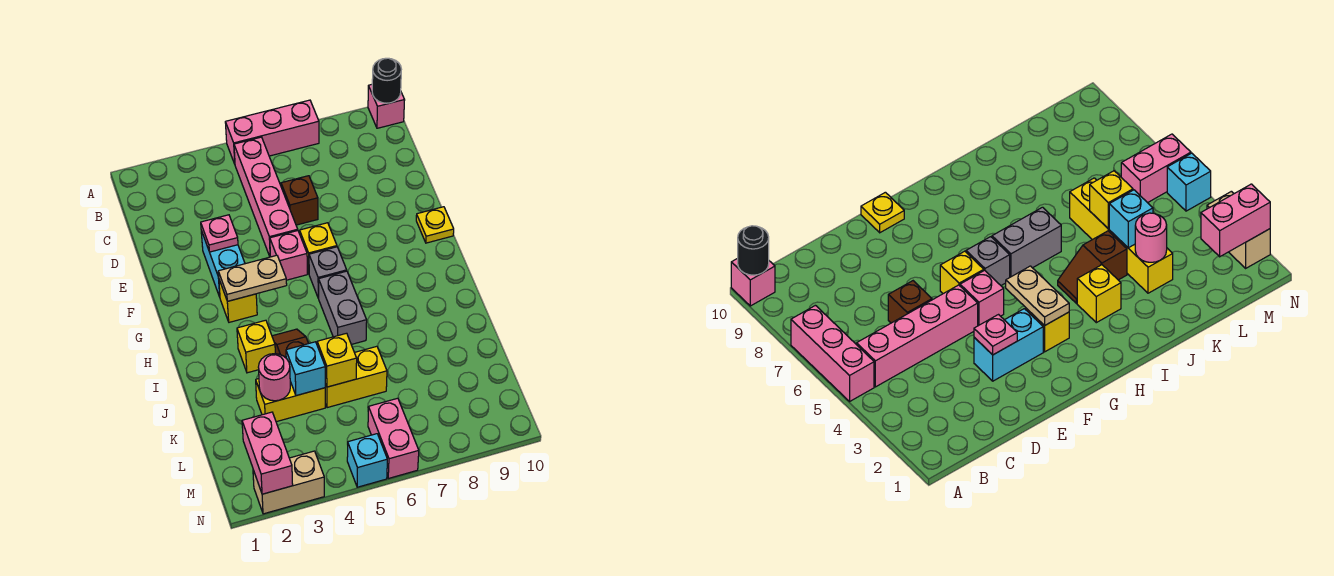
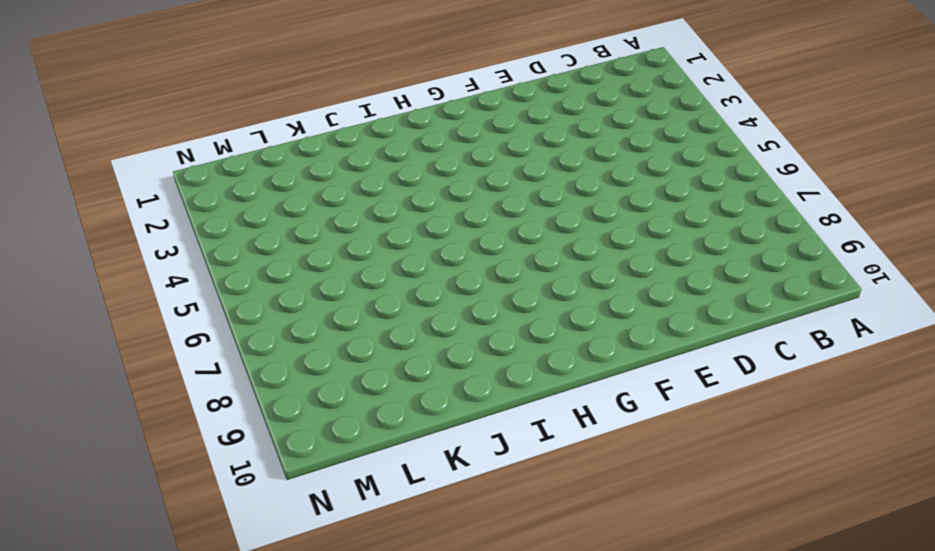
none -> pink brick A5:A7 level 1
none -> pink brick A10 level 1
none -> pink brick B5:E5 level 1

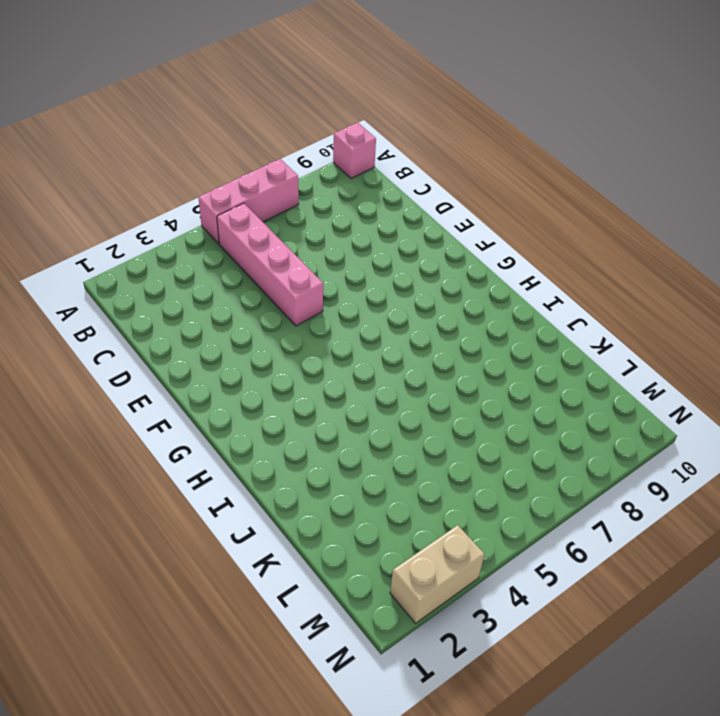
none -> brown brick D6 level 1
none -> cyan brick E3:F3 level 1
none -> pink brick F5 level 1

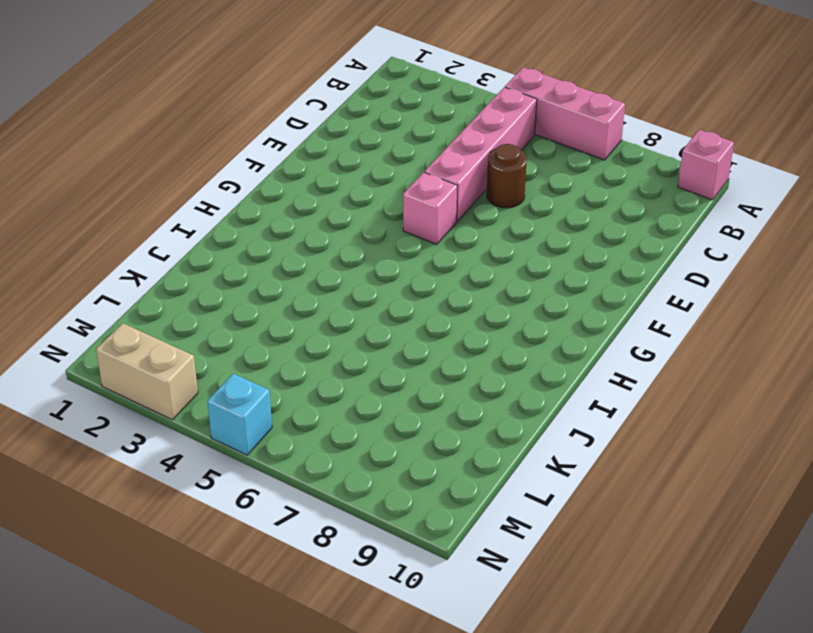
brown round brick D6 level 1 -> brown brick D6 level 1
none -> cyan brick E3:F3 level 1
none -> yellow brick F6 level 1
none -> yellow plate F10 level 1

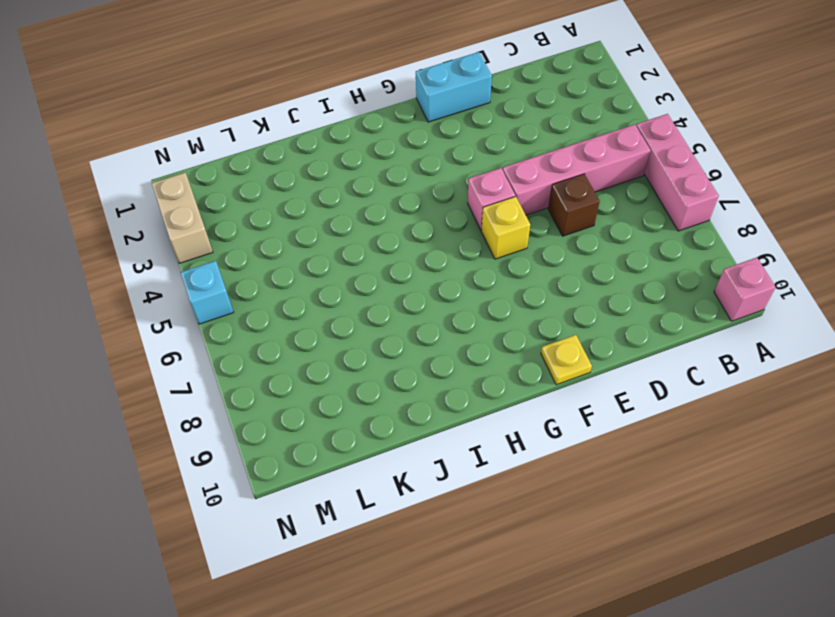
cyan brick E1:F1 level 1 -> cyan brick E3:F3 level 1
none -> yellow brick G3 level 1
none -> grey brick G6 level 1
none -> grey brick H6:I6 level 1

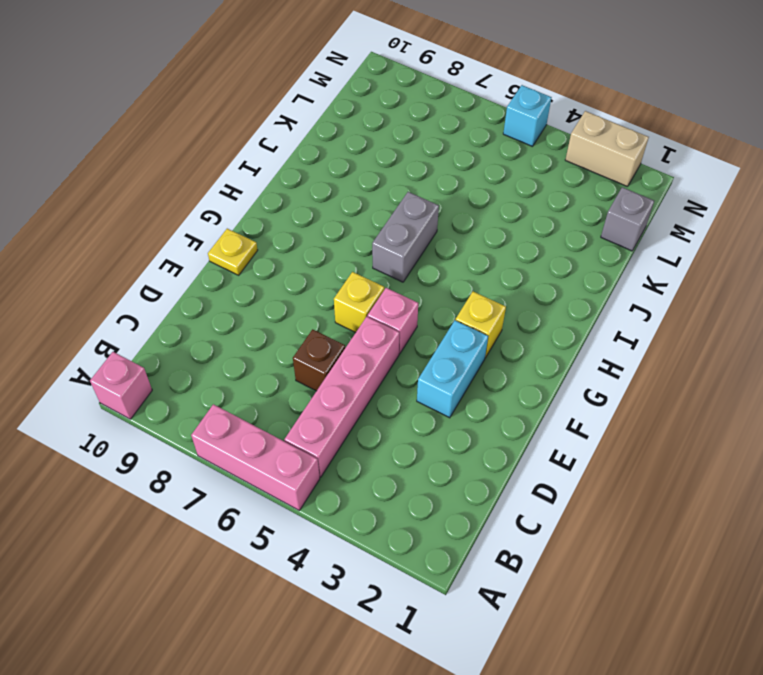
grey brick L1 level 1 -> grey brick G6 level 1
none -> yellow brick I3 level 1
none -> brown slope I4:J4 level 1 top J
none -> yellow brick K3:K4 level 1

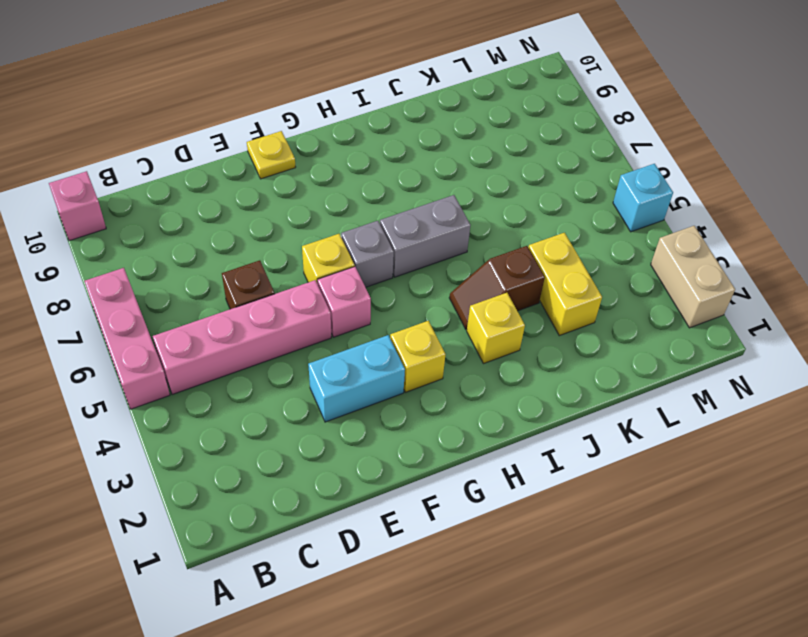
none -> yellow brick K5:K6 level 1
none -> pink brick M6:N6 level 1
none -> black round brick A10 level 2

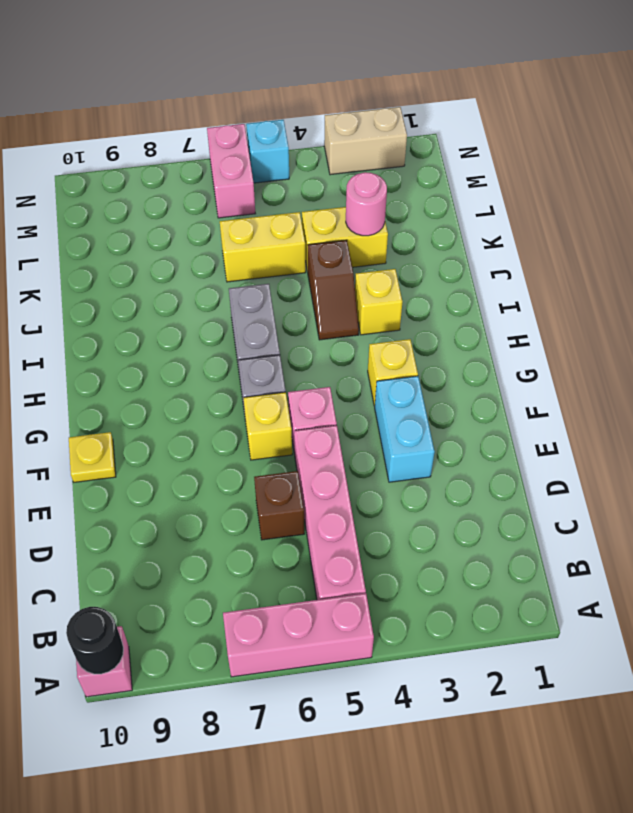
none -> pink plate E3 level 2
none -> tan plate G3:G4 level 2
none -> cyan brick K4 level 2

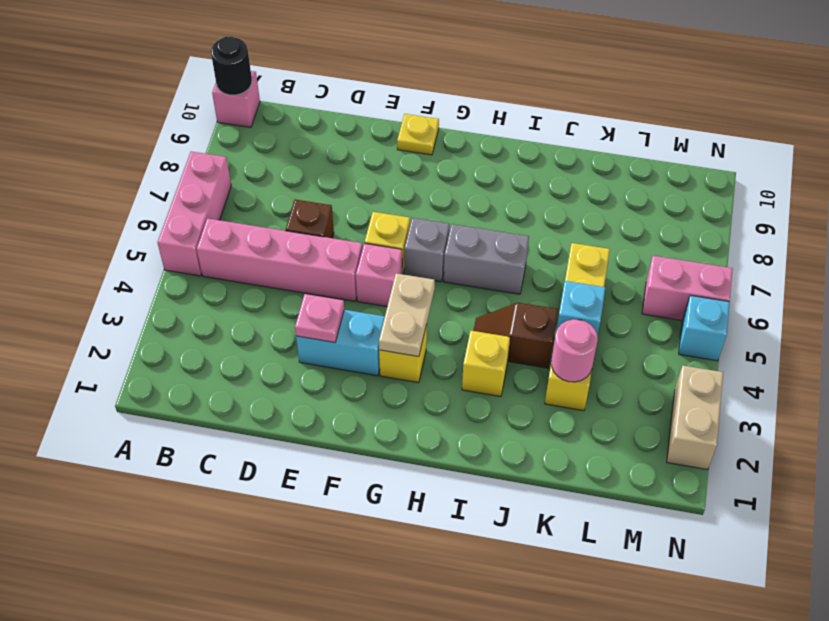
none -> yellow brick K5 level 2
none -> pink brick M2:N2 level 2

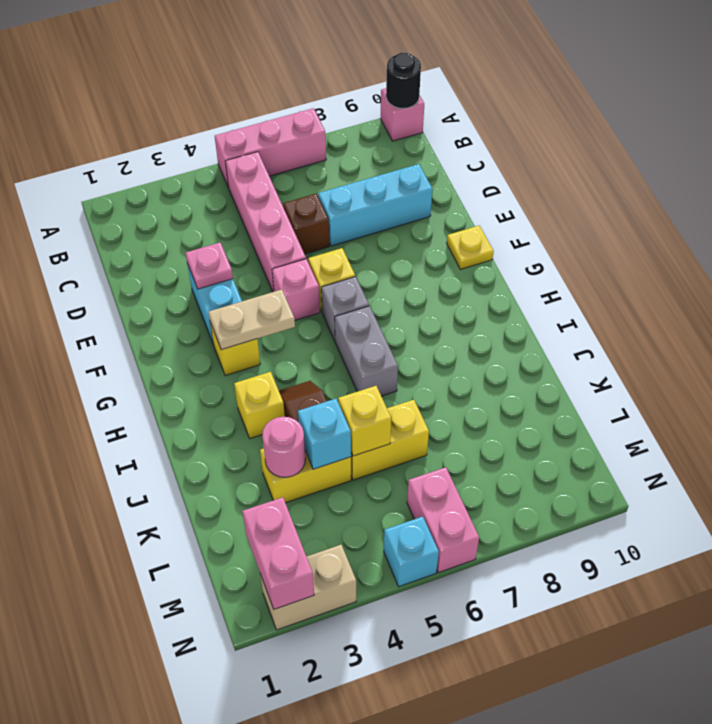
cyan brick D7:D9 level 1 -> none

